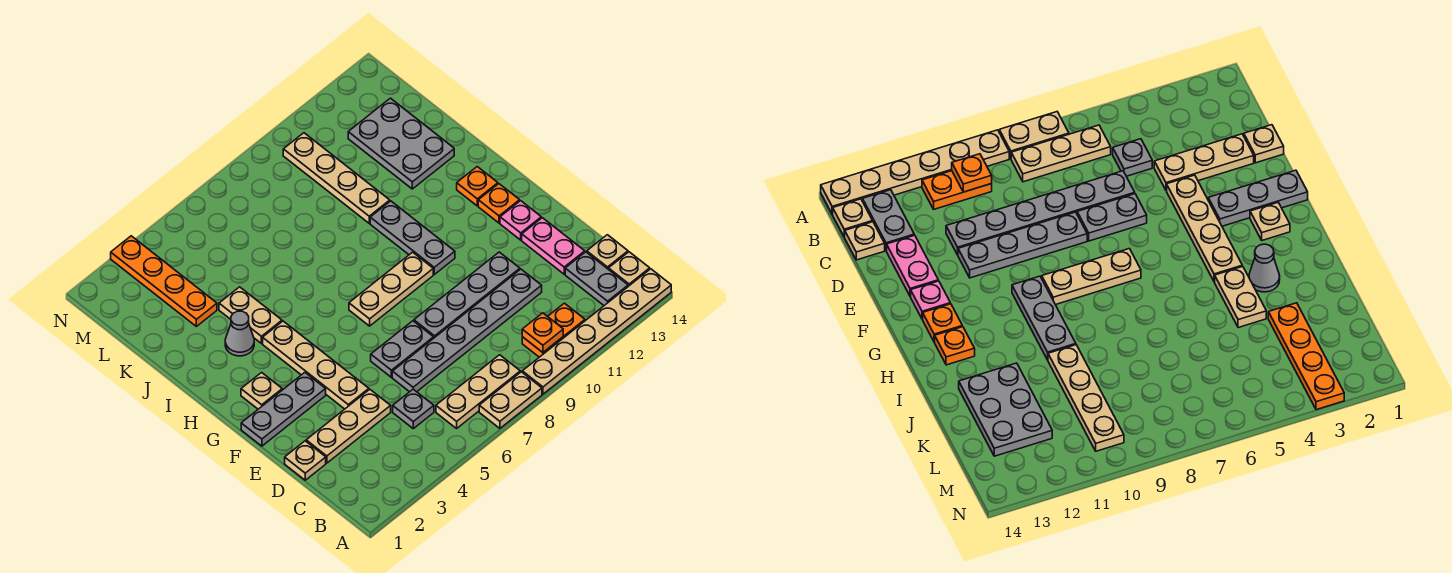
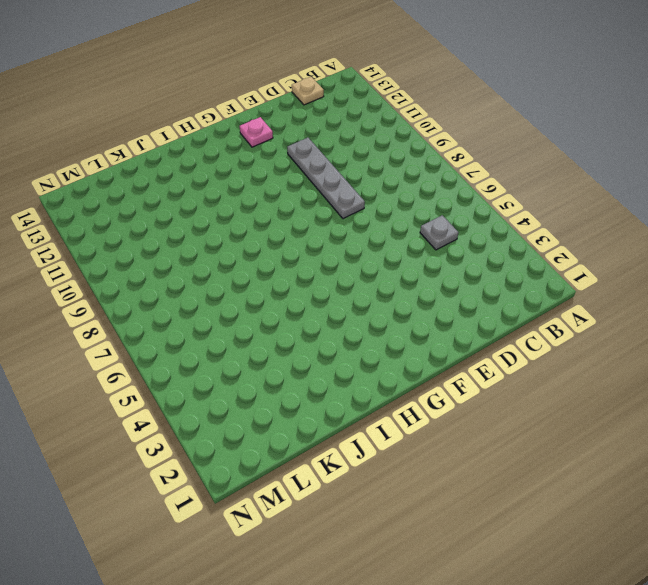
none -> tan plate A7:A8 level 1
none -> tan plate A9:A14 level 1
none -> tan plate B6:B8 level 1

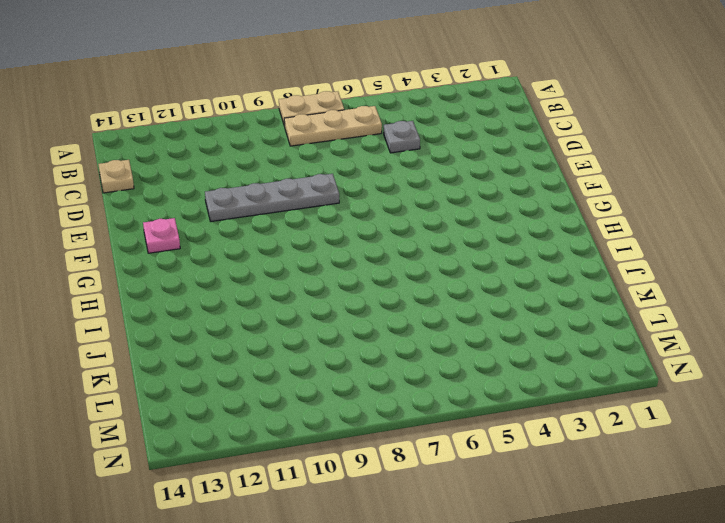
none -> tan plate A9:A14 level 1
none -> orange plate B10:B11 level 1
none -> grey plate B13:C13 level 1

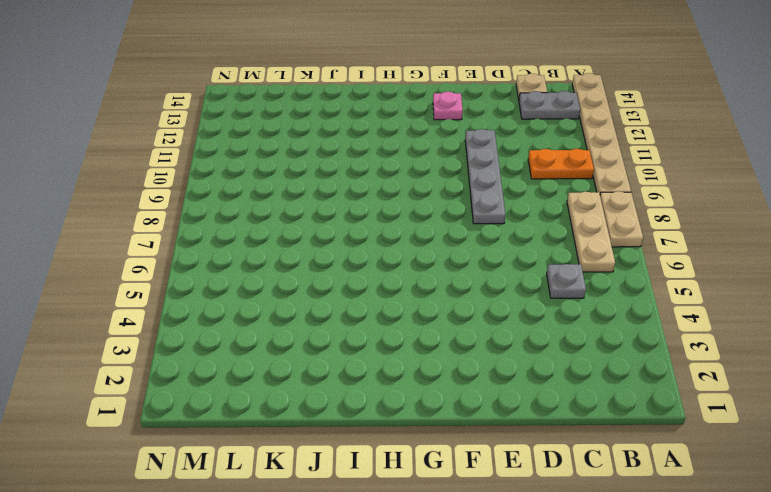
orange plate B10:C10 level 1 -> orange plate B10:B11 level 1
none -> tan plate B14 level 1
none -> tan plate D1 level 1
none -> tan plate D2:D4 level 1

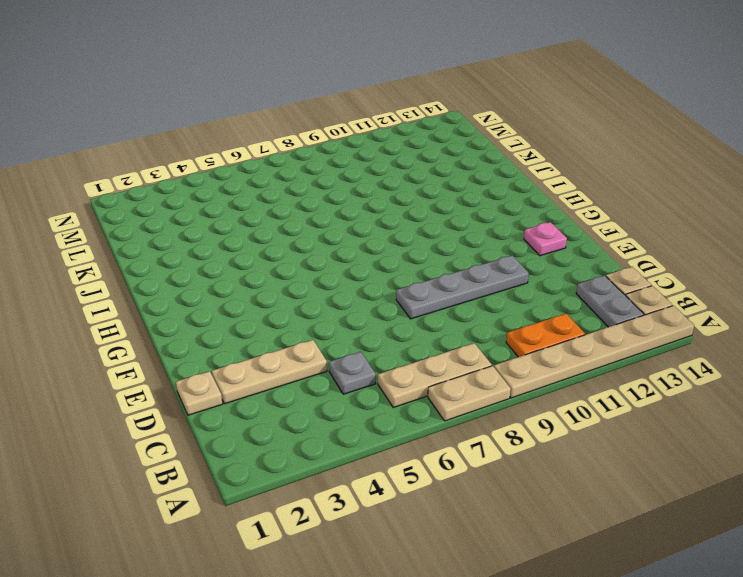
none -> grey plate D6:D11 level 1
none -> pink plate D13:E13 level 1
none -> tan plate E4:H4 level 1

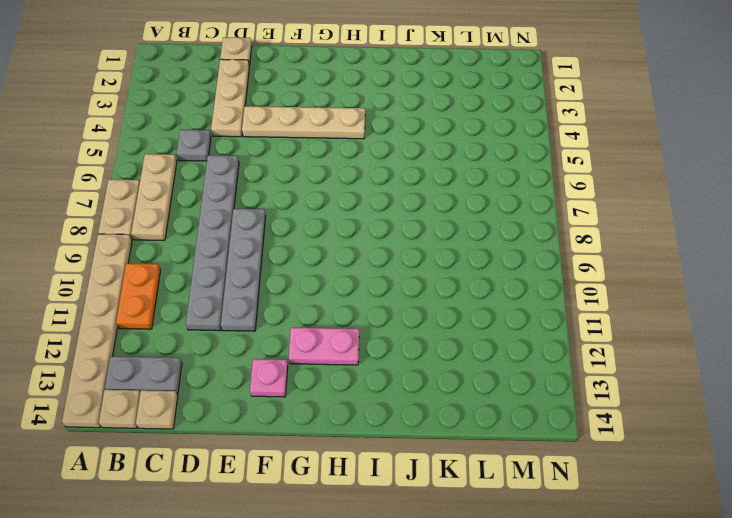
pink plate G12:H12 level 1 -> pink plate D13:E13 level 1
none -> grey plate E6:E7 level 1
none -> grey plate F1:F3 level 1
none -> tan plate G2 level 1

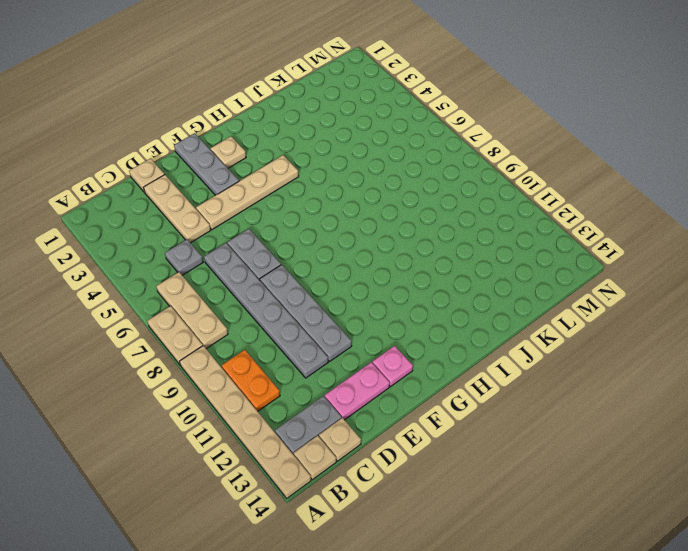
none -> tan plate G7:G9 level 1
none -> grey plate G10:I10 level 1
none -> orange plate G13 level 1

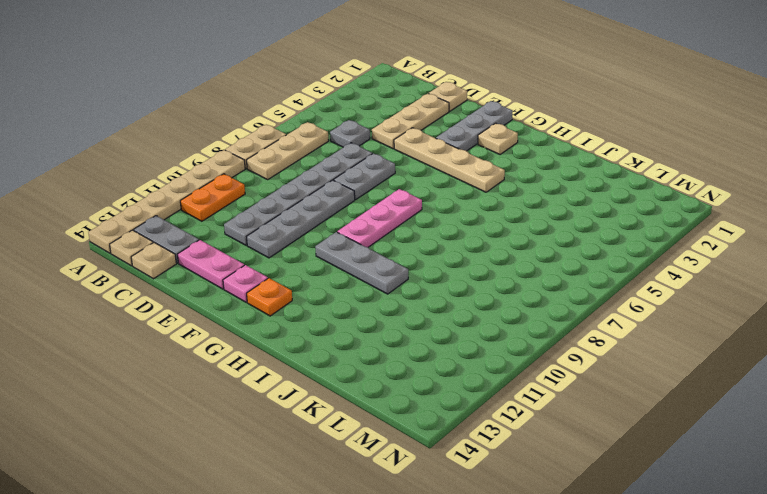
pink plate G7:G9 level 1 -> tan plate G7:G9 level 1
none -> orange plate H13 level 1
none -> grey cone I3 level 1
none -> tan plate I4:J4 level 1

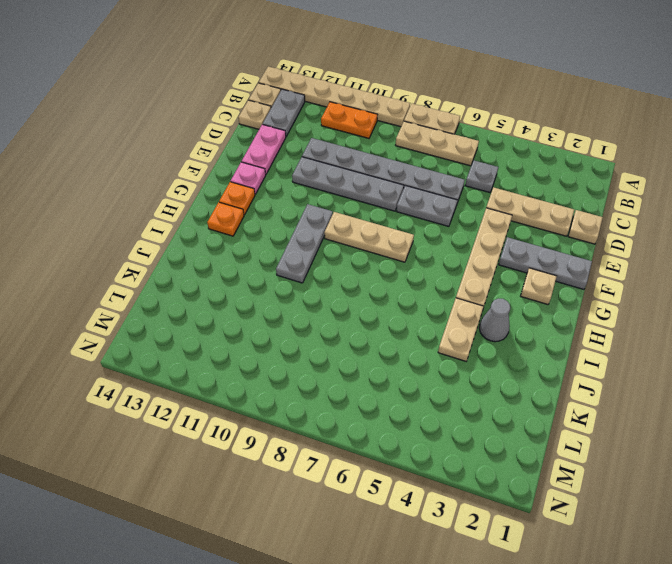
none -> tan plate J10:M10 level 1
none -> grey plate J12:L13 level 1
none -> orange plate K3:N3 level 1

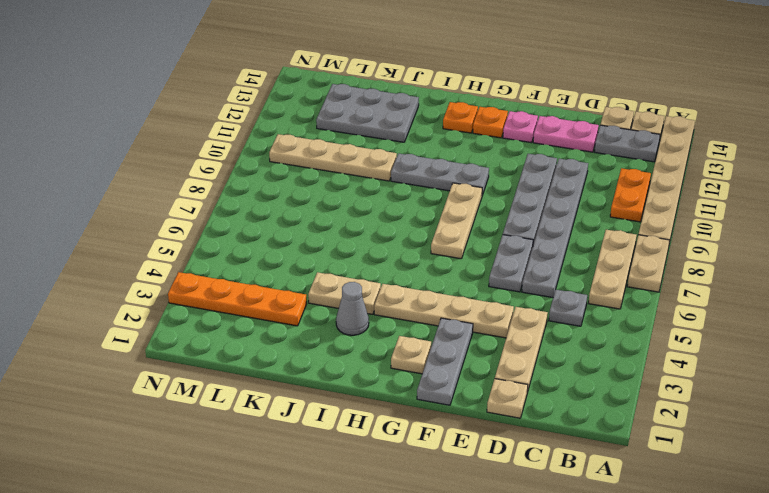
none -> orange plate B10 level 2

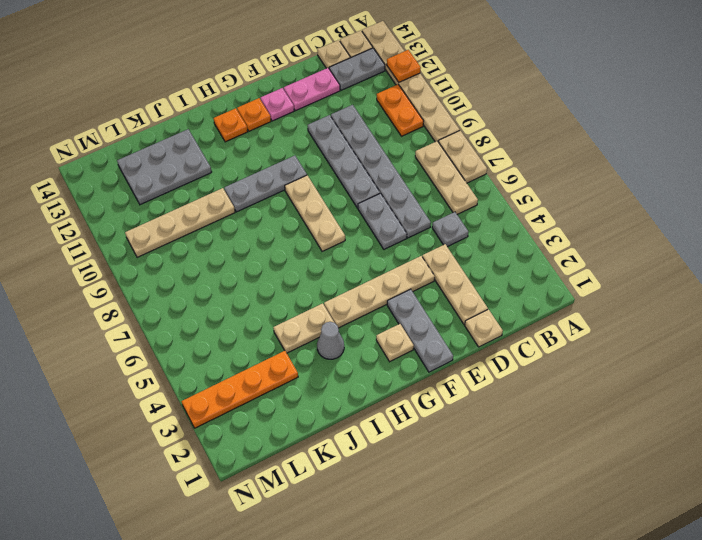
orange plate A12 level 2 -> orange plate B10 level 2

